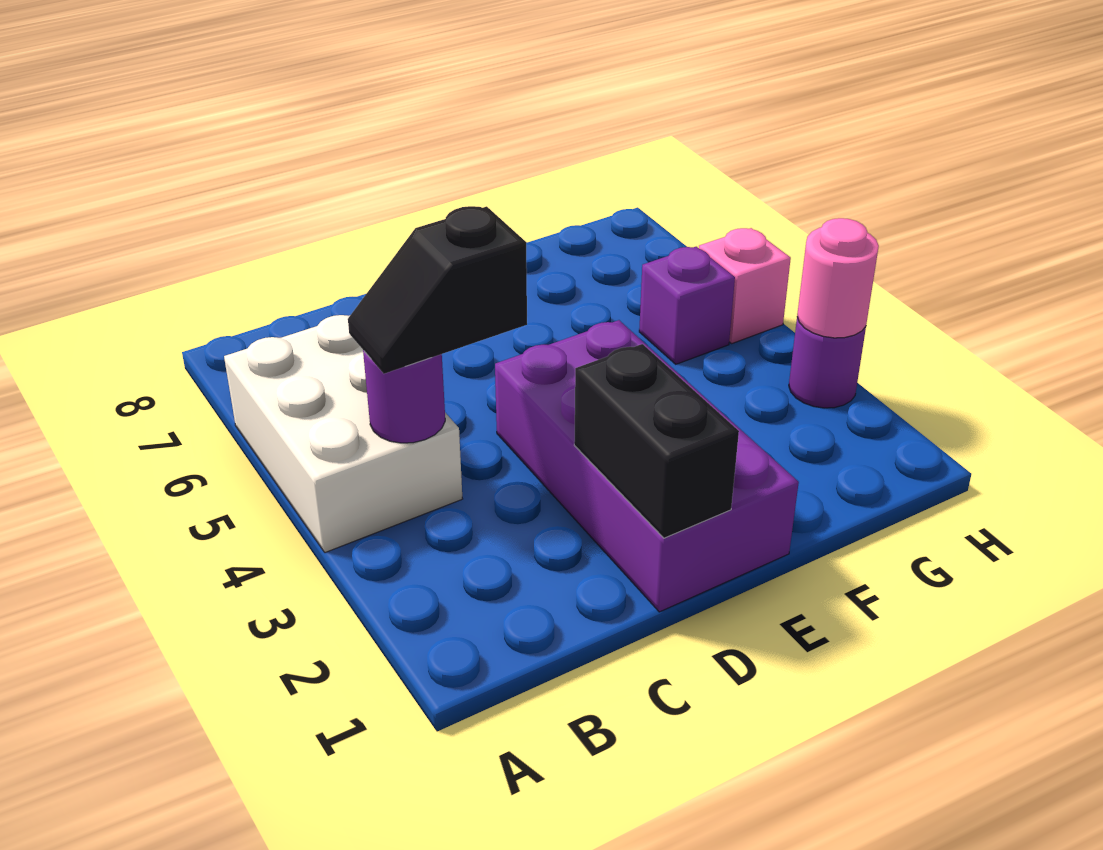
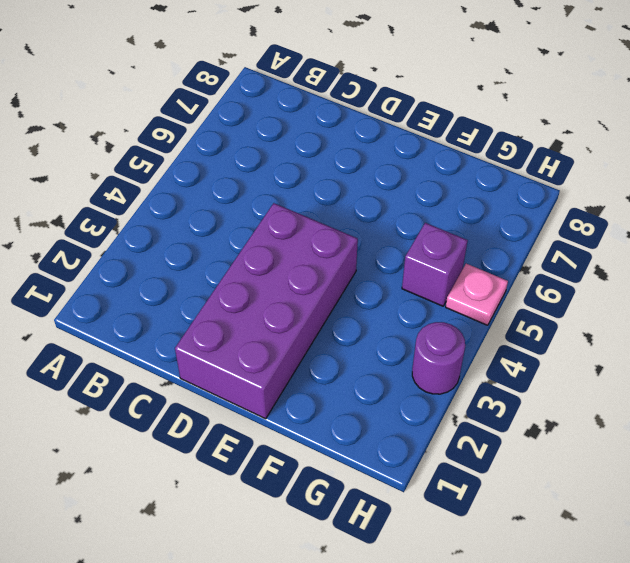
pink plate H5 level 1 -> pink brick H5 level 1
none -> white brick A4:B6 level 1
none -> purple round brick B4 level 2

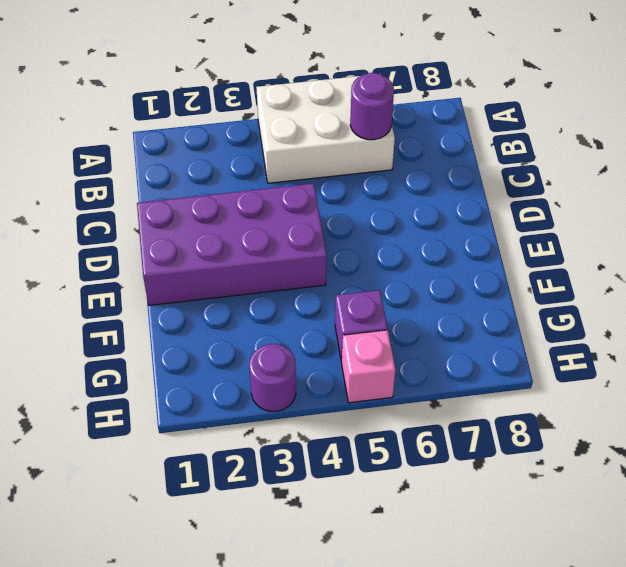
purple round brick B6 level 2 -> purple round brick B4 level 2
none -> black brick D1:D2 level 2
none -> pink round brick H3 level 2

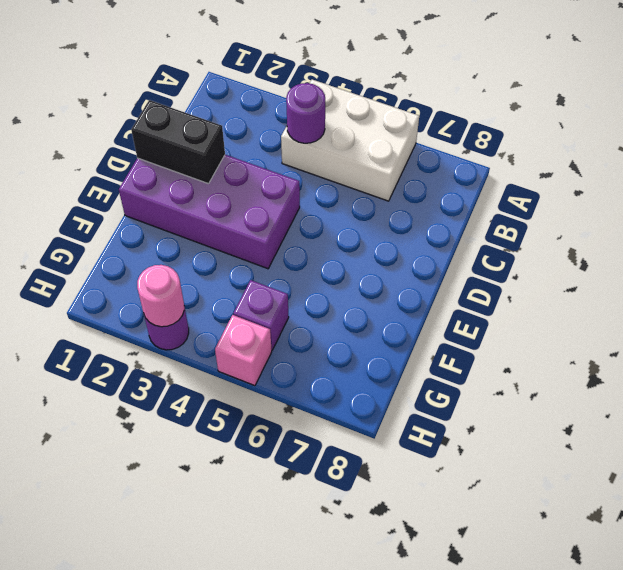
none -> black slope B4:C4 level 3 top C

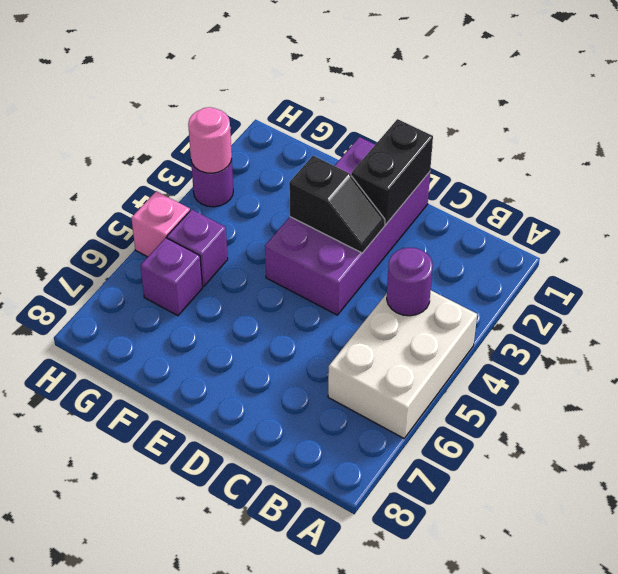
black slope D3:E3 level 2 top E -> black slope B4:C4 level 3 top C
purple brick G6 level 1 -> none

